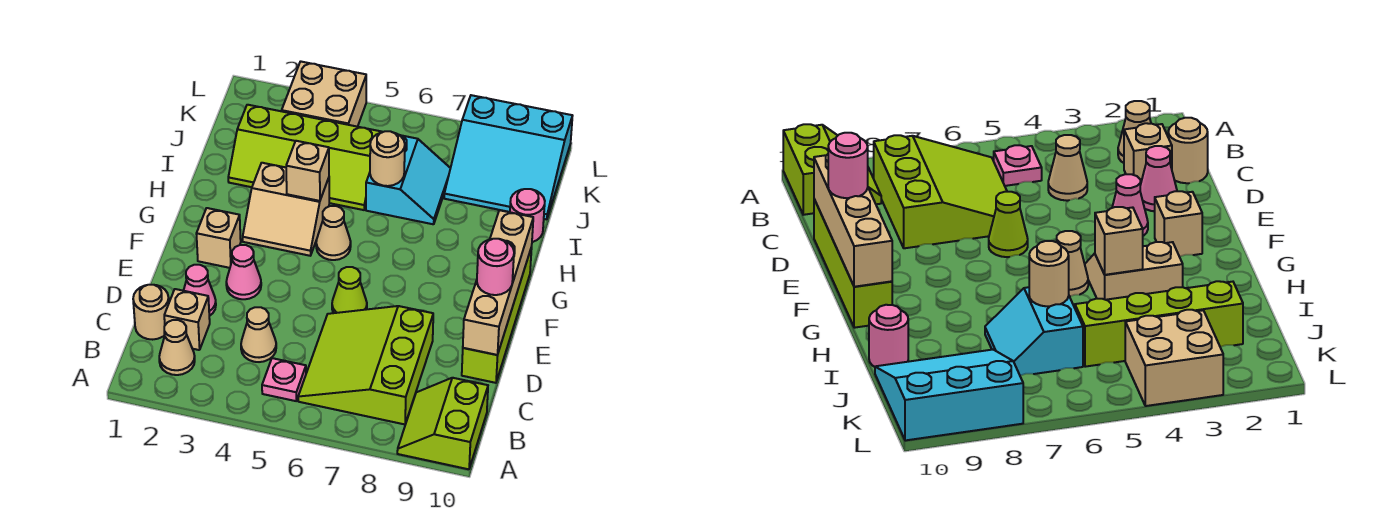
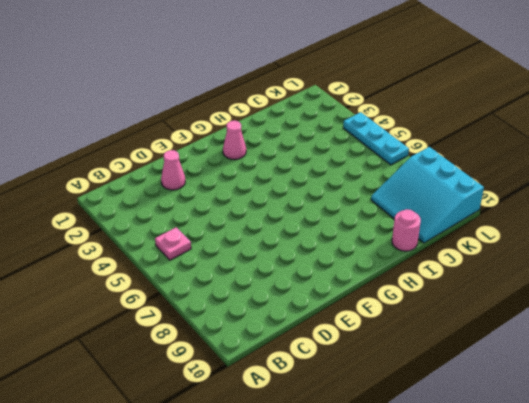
pink cone G2 level 1 -> pink cone E3 level 1
cyan plate L4:L6 level 1 -> tan brick K3:L4 level 1
none -> lime slope A9:B10 level 1 top 10
none -> tan cone B2 level 1
none -> lime slope B6:D8 level 1 top 8

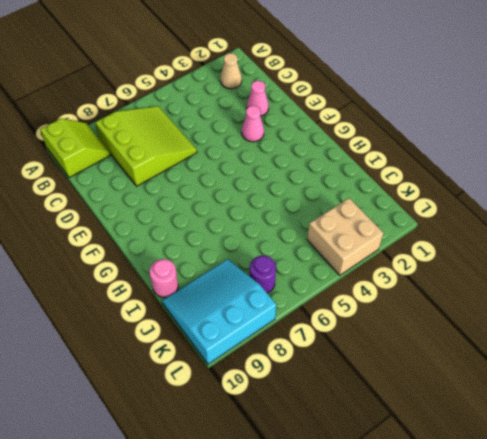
purple round brick K7 level 1 -> none
none -> pink plate B5 level 1
none -> tan round brick C1 level 1
none -> tan brick C2 level 1

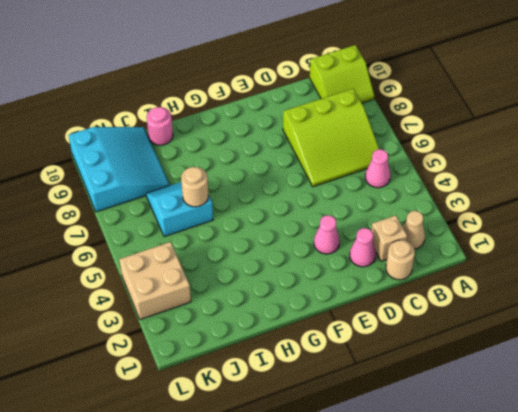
pink cone B5 level 1 -> pink plate B5 level 1
none -> tan cone C4 level 1
none -> lime brick D10:G10 level 1
none -> lime cone E6 level 1

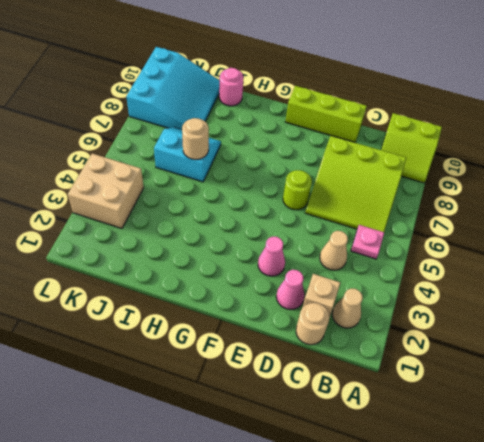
lime brick D10:F10 level 1 -> lime brick D10:G10 level 1
lime round brick E6 level 1 -> lime cone E6 level 1
none -> tan brick F2 level 1
none -> tan slope G3:H4 level 1 top H
none -> tan cone G5 level 1

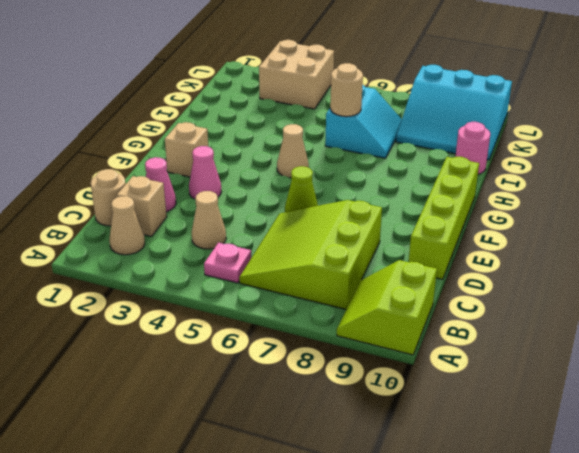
none -> tan slope G3:H4 level 1 top H
none -> lime slope I2:J5 level 1 top J
none -> tan brick D10:G10 level 2

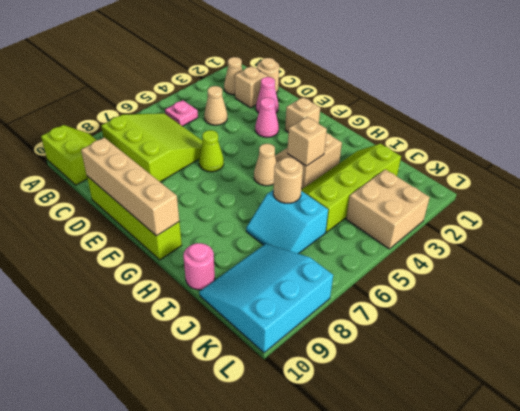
none -> pink round brick E10 level 3

